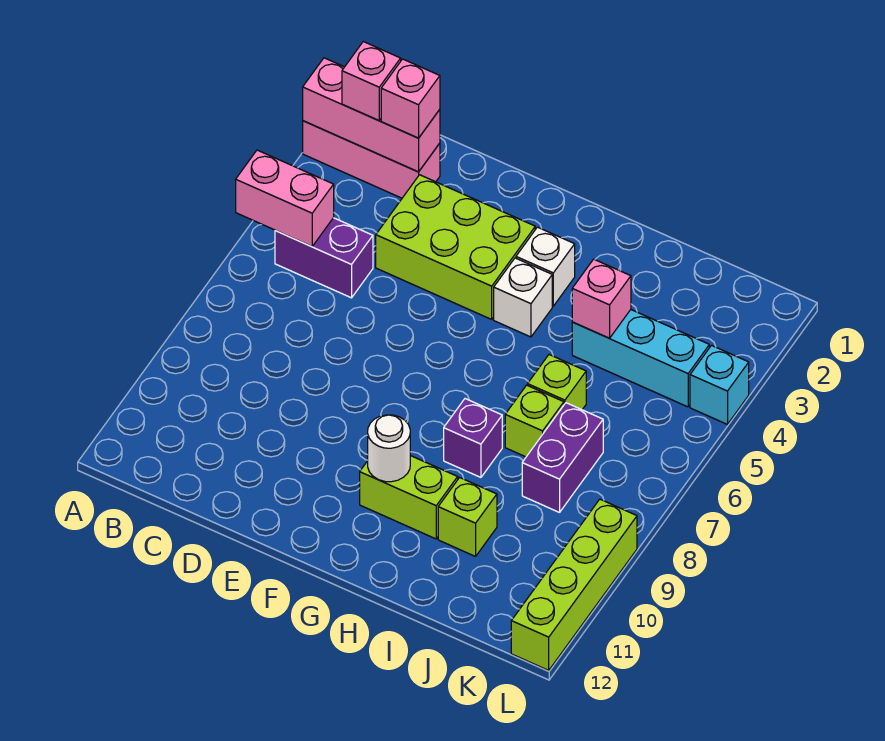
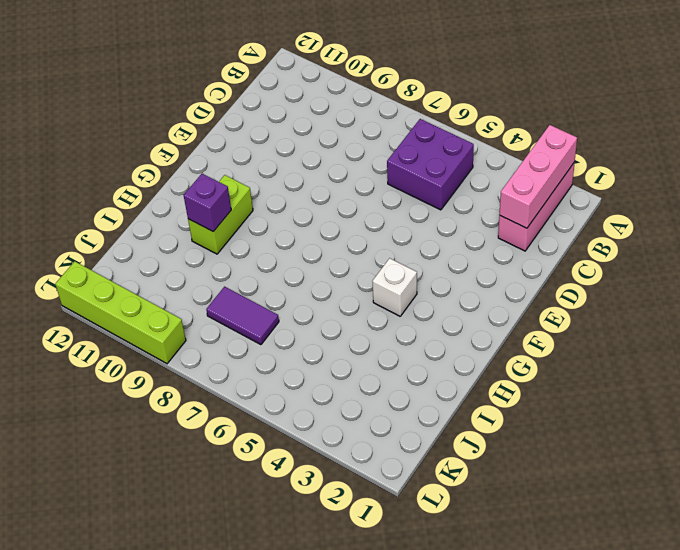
purple brick B5:C6 level 1 -> purple brick B5:C5 level 1
purple brick H10 level 2 -> purple brick H8 level 1
purple tile J7:J8 level 1 -> purple brick J7:J8 level 1
none -> lime brick D3:F4 level 1
none -> white brick G3 level 1
none -> cyan brick I4:K4 level 1

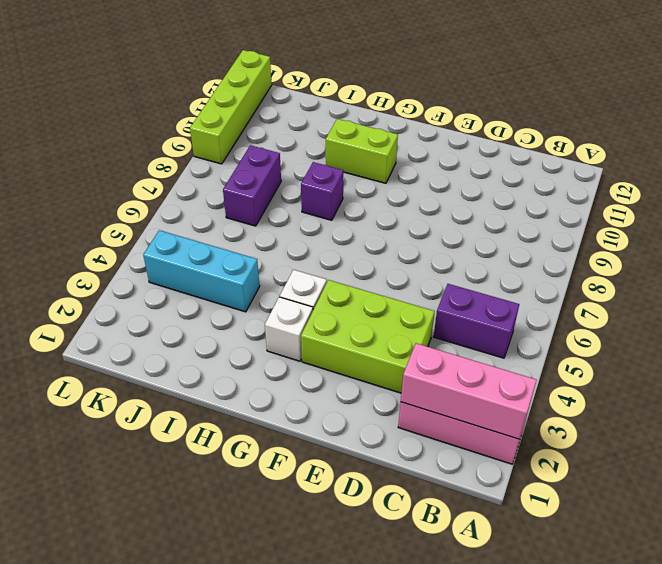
none -> lime brick I6 level 1
none -> lime brick I7 level 1
none -> lime brick I10 level 1

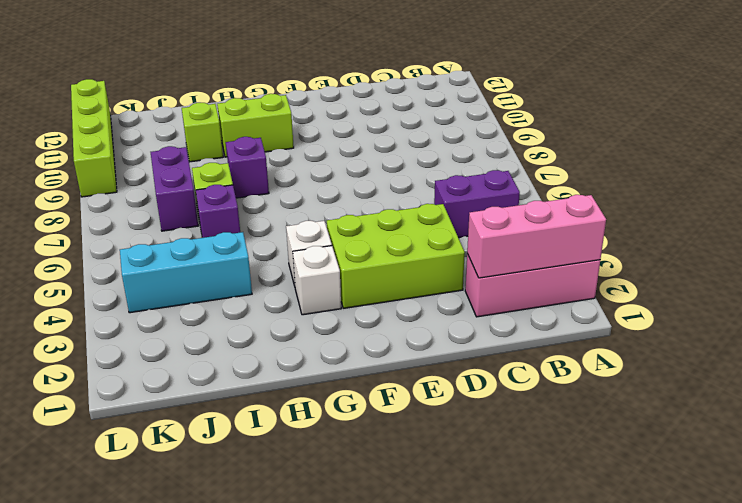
purple brick I6 level 1 -> lime brick I6 level 1
none -> cyan brick L4 level 1
none -> pink brick A5:B5 level 2
none -> white round brick G10 level 2

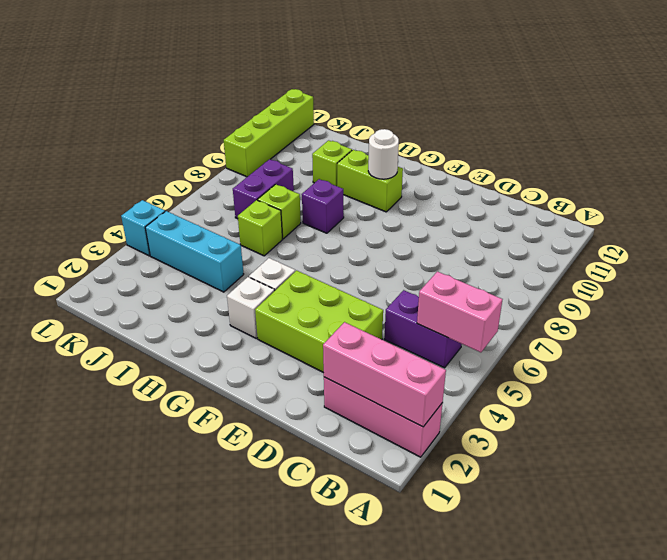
none -> pink brick I4 level 2
none -> pink brick B2 level 3
none -> pink brick C2 level 3

